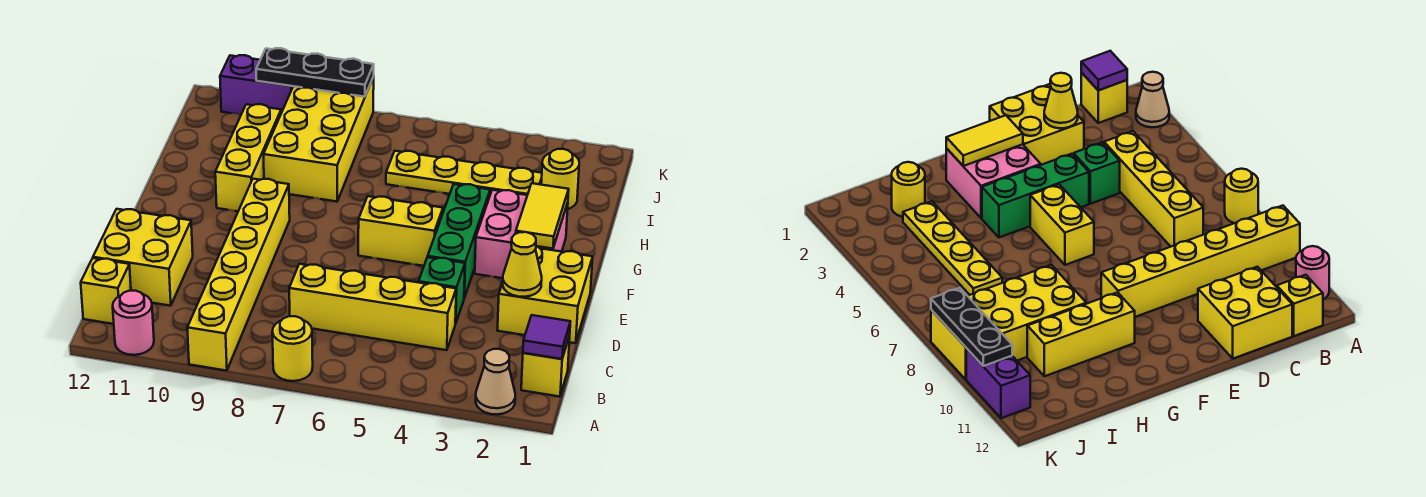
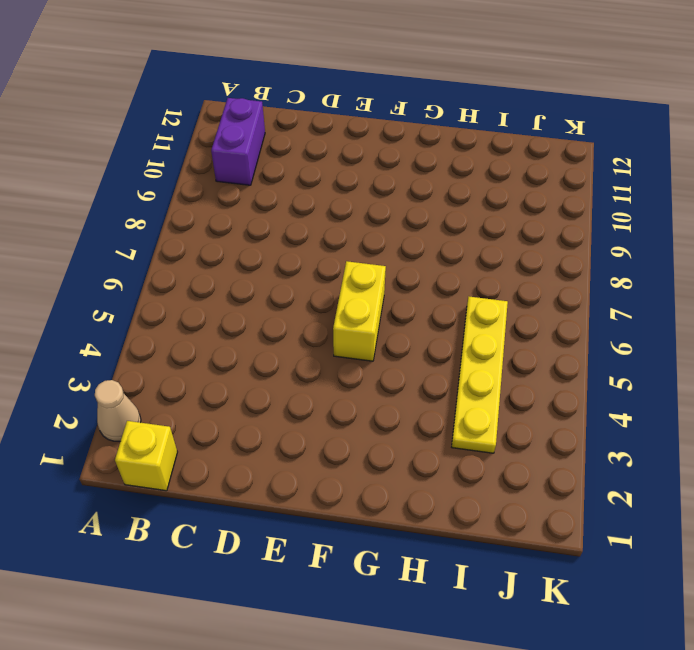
purple brick B10:B11 level 1 -> purple brick K10:K11 level 1
none -> yellow round brick A7 level 1
none -> yellow brick A9:F9 level 1
none -> pink round brick A11 level 1

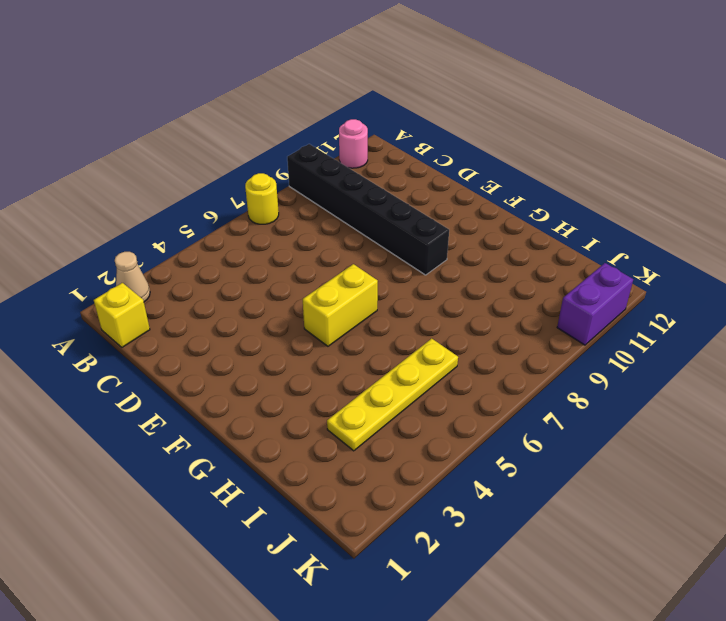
black brick A9:F9 level 1 -> yellow brick A9:F9 level 1
none -> yellow brick B12 level 1
none -> yellow brick C4:C7 level 1
none -> yellow brick C11:D12 level 1

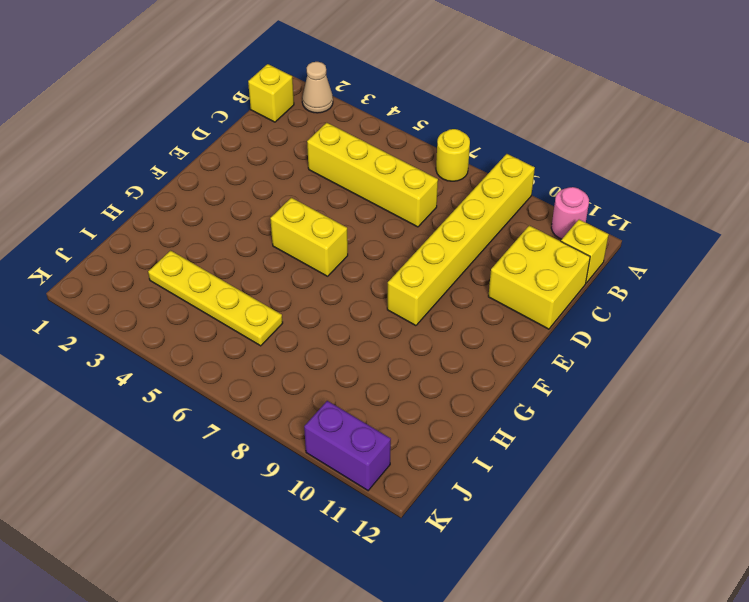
none -> yellow brick D1:E2 level 1
none -> green brick D4 level 1
none -> green brick E4:G4 level 1

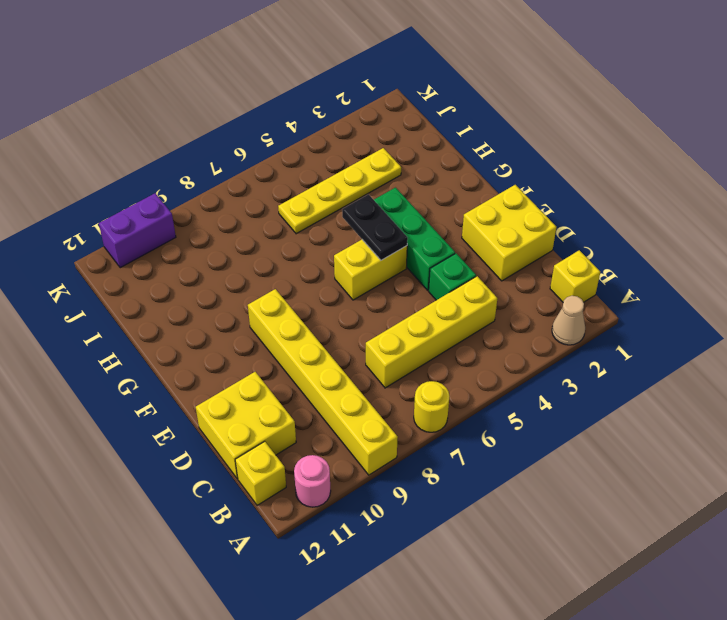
black plate F5:G5 level 2 -> none
none -> pink brick F2:G3 level 1
none -> yellow brick G10:I10 level 1
none -> yellow brick H8:K9 level 1

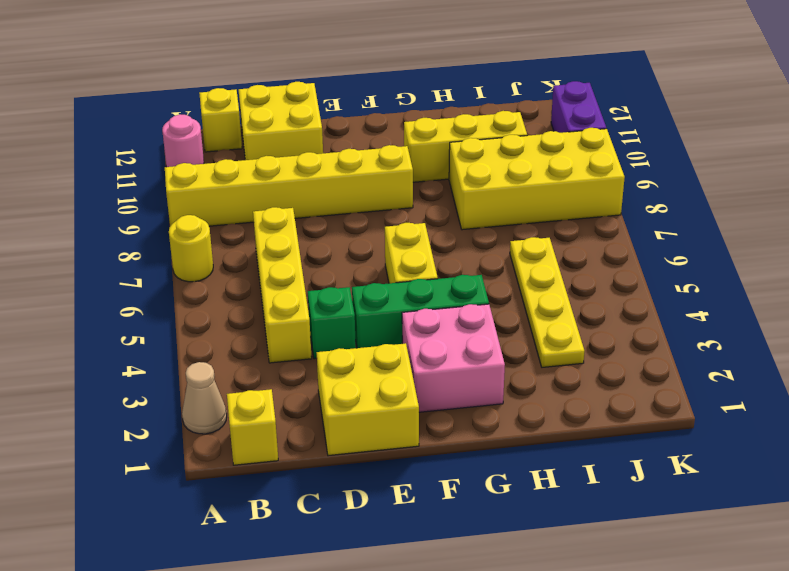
none -> yellow round brick I2 level 1
none -> purple tile B1 level 2
none -> yellow cone D2 level 2

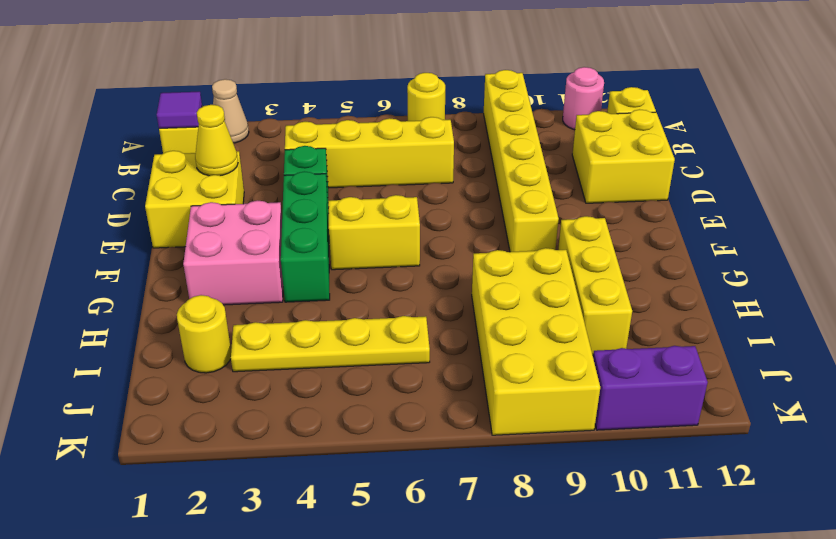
none -> yellow tile F2:G2 level 2
none -> black plate K8:K10 level 2

